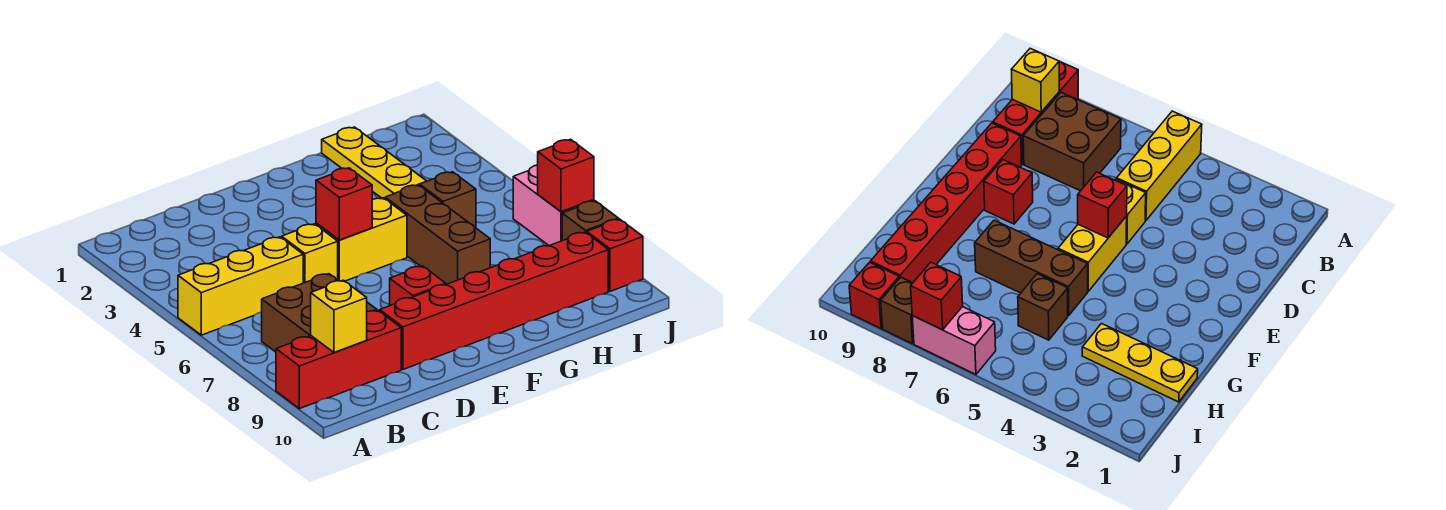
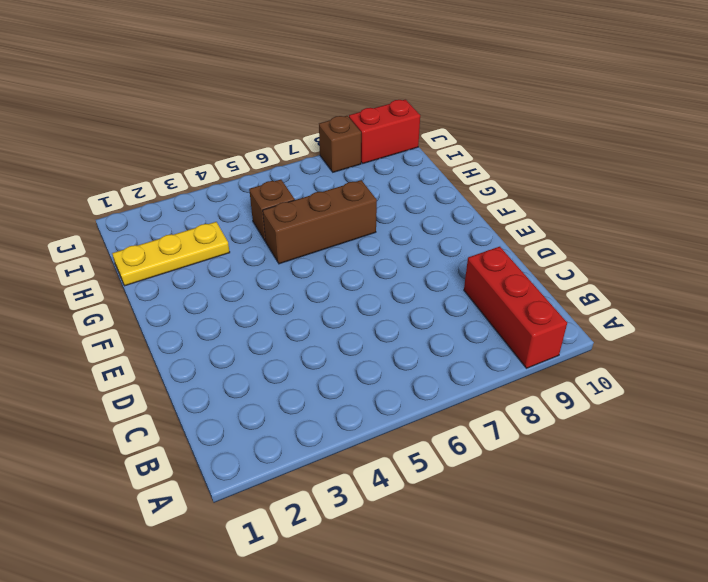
red brick J9:J10 level 1 -> red brick J9 level 1
none -> yellow brick A5:C5 level 1
none -> brown brick B7:C8 level 1
none -> yellow brick D5 level 1

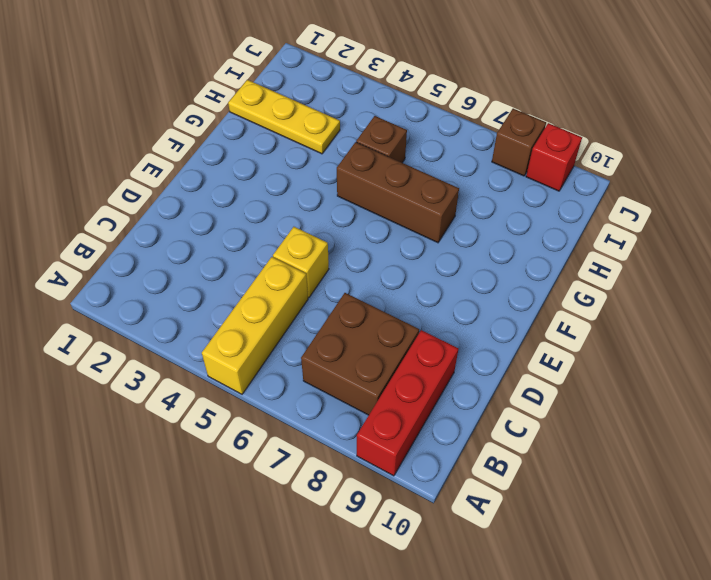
none -> red brick D9:I9 level 1
none -> yellow brick E5:F5 level 1
none -> red brick E8 level 1

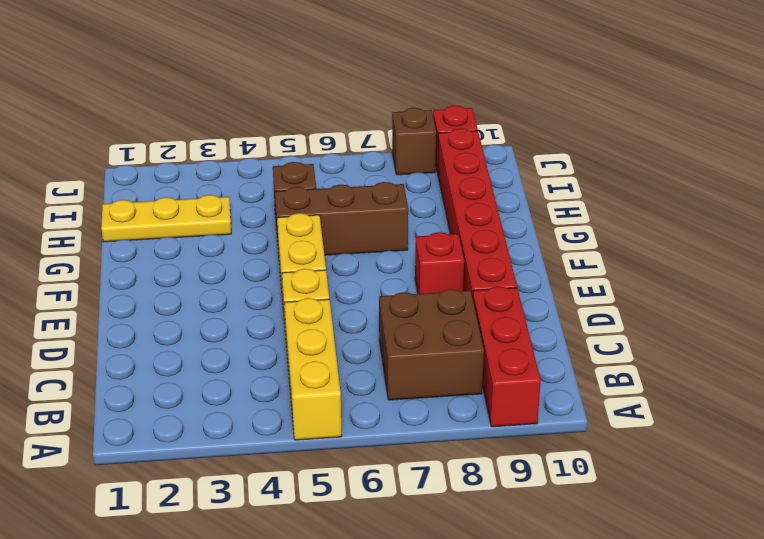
none -> pink brick J6:J7 level 1
none -> yellow brick B9 level 2
none -> red brick E5 level 2

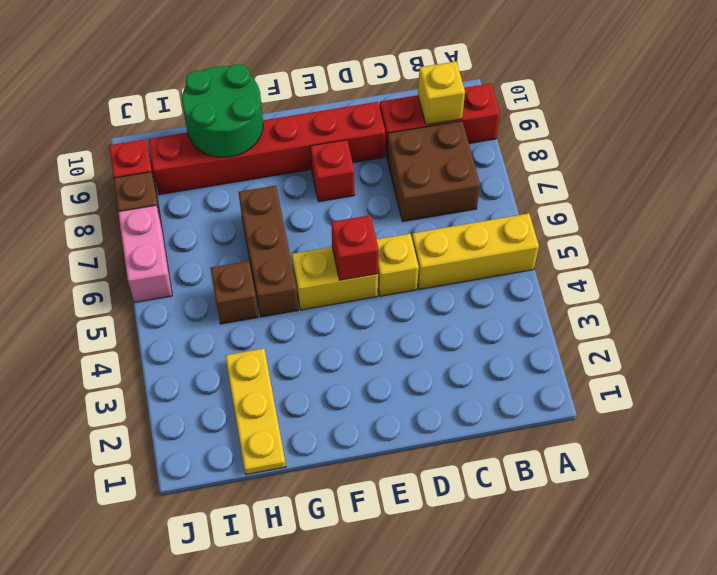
green round brick G9:H10 level 2 -> none
none -> red brick J7 level 2

